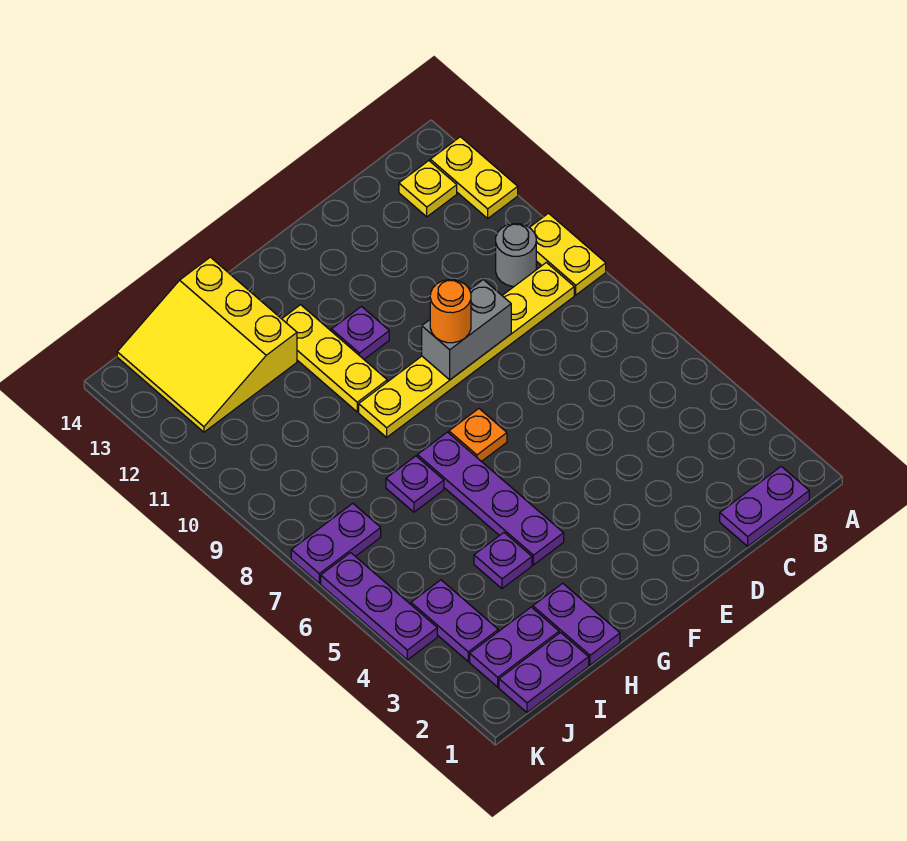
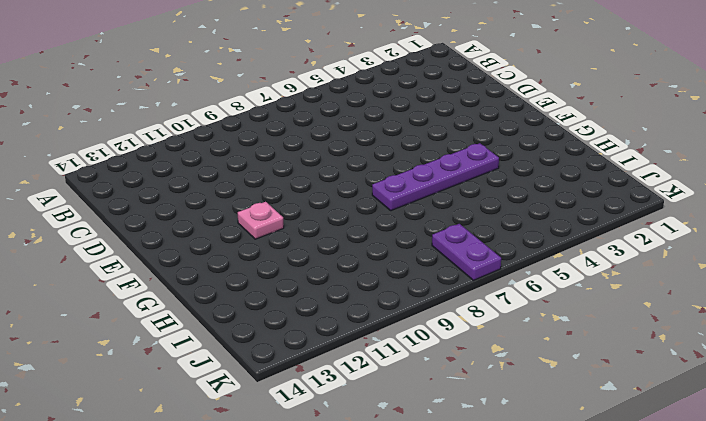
pink plate F11 level 1 -> purple plate F11 level 1
none -> yellow plate A9:A10 level 1
none -> yellow plate A12:A13 level 1
none -> purple plate B1:C1 level 1

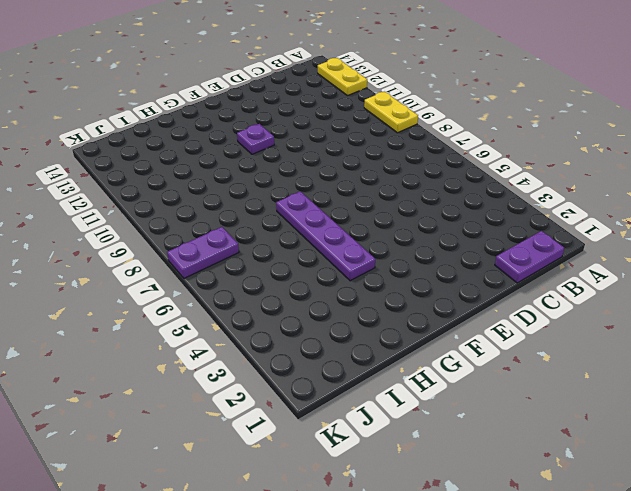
none -> yellow plate B9:G9 level 1
none -> grey round brick B10 level 1
none -> yellow plate B13 level 1

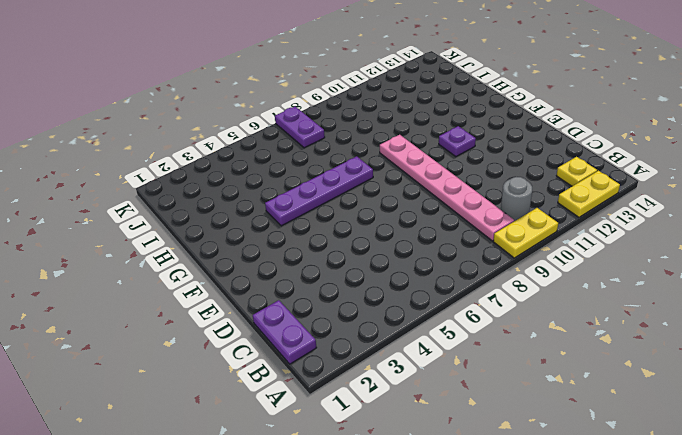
pink plate B9:G9 level 1 -> yellow plate B9:G9 level 1
none -> orange plate F7 level 1
none -> yellow plate G10:G12 level 1
none -> purple plate H1:H2 level 1

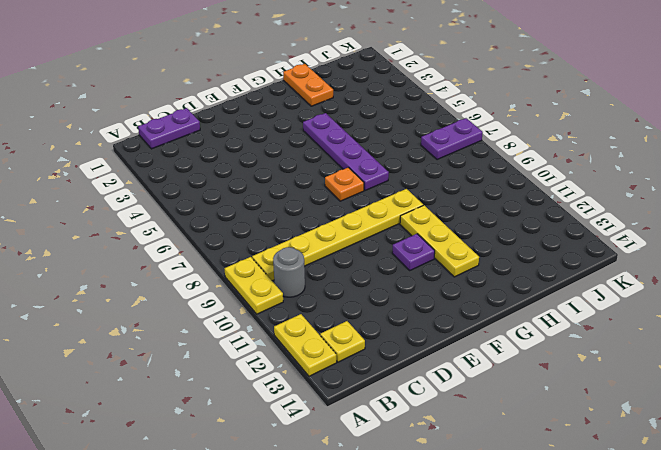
orange plate H1:H2 level 1 -> purple plate H1:H2 level 1
none -> purple plate H4 level 1
none -> purple plate H7 level 1
none -> yellow slope H12:J14 level 1 top H

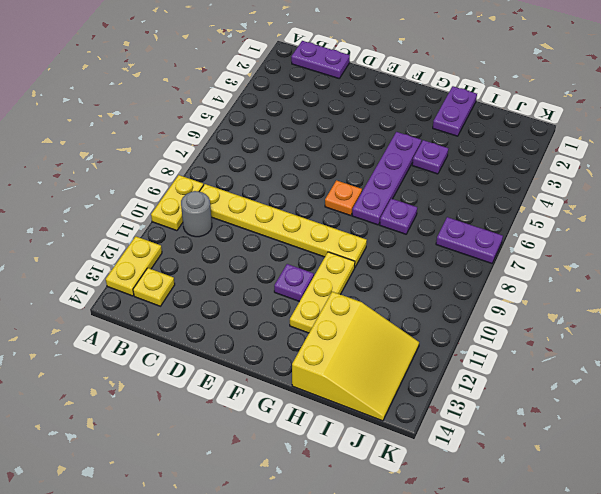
none -> purple plate I1:J1 level 1
none -> purple plate I2:J2 level 1
none -> purple plate J3:J4 level 1

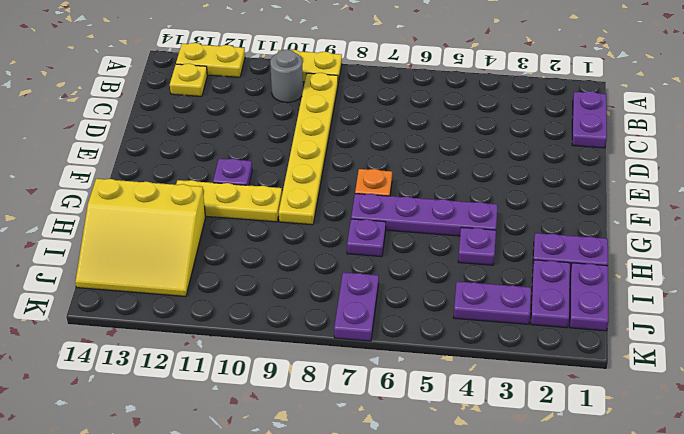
none -> purple plate K4:K6 level 1
none -> grey brick D9:E9 level 2
none -> orange round brick E9 level 3

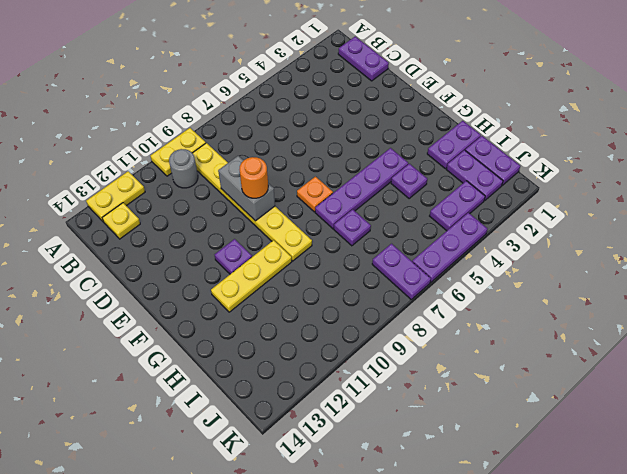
none -> yellow slope H12:J14 level 1 top H

